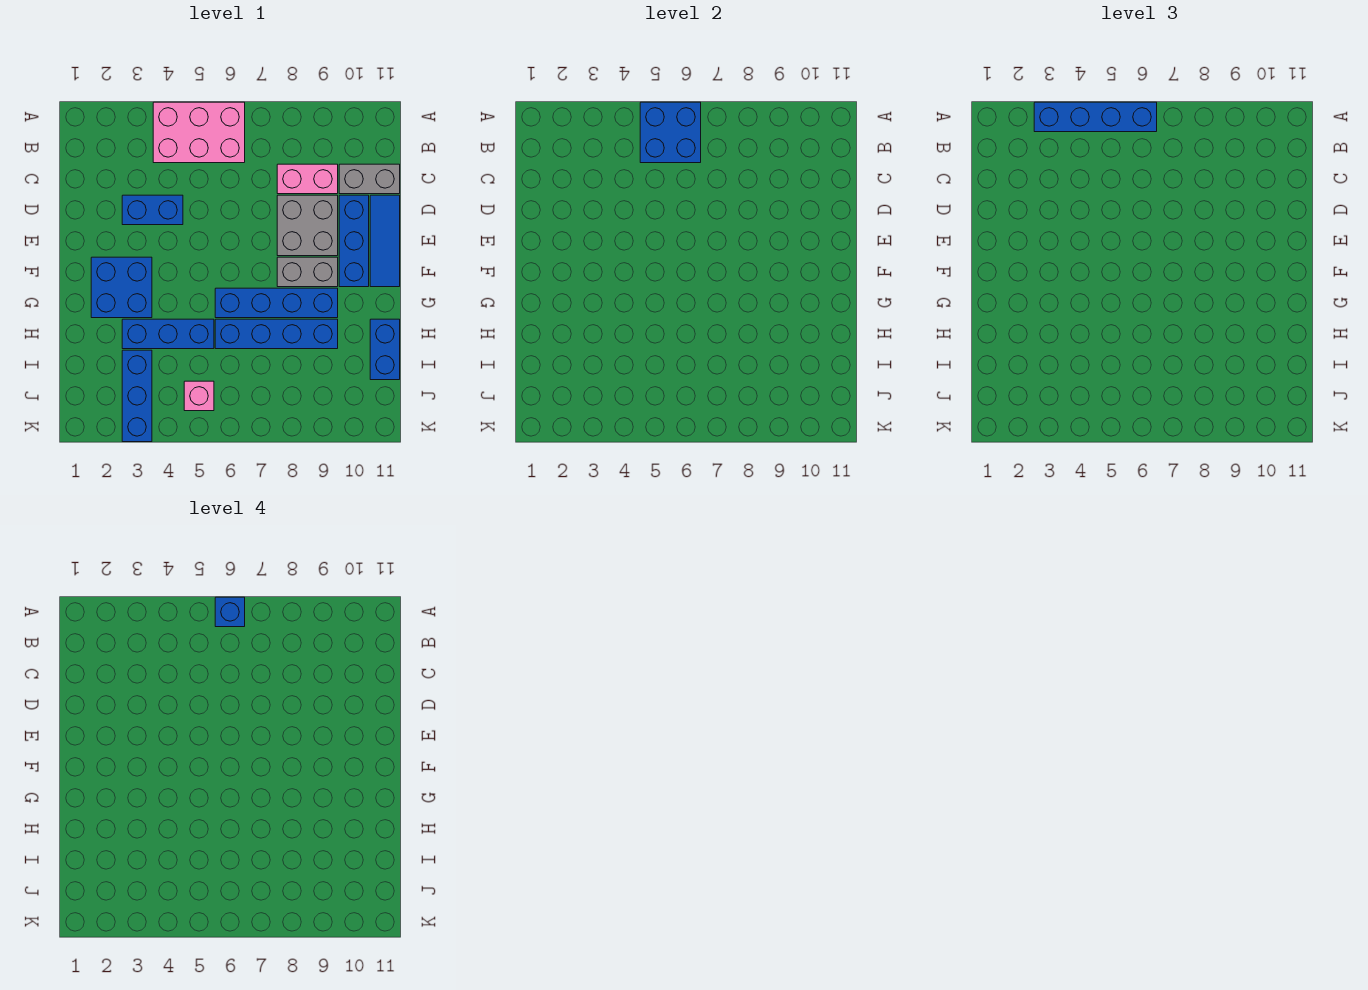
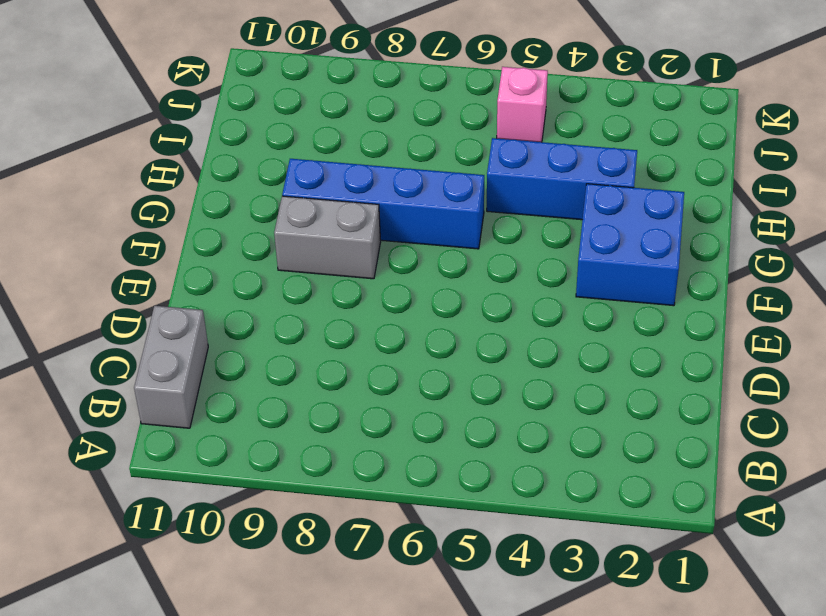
grey brick B11:C11 level 1 -> grey brick C10:C11 level 1
none -> pink brick A4:B6 level 1
none -> pink brick C8:C9 level 1
none -> blue brick D3:D4 level 1

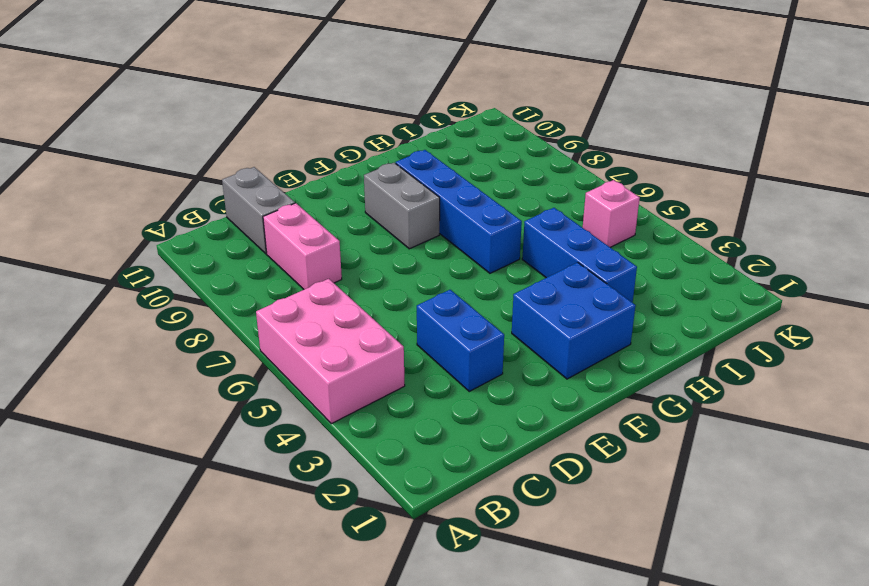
none -> grey brick D8:E9 level 1
none -> blue brick D10:F10 level 1
none -> blue tile D11:F11 level 1

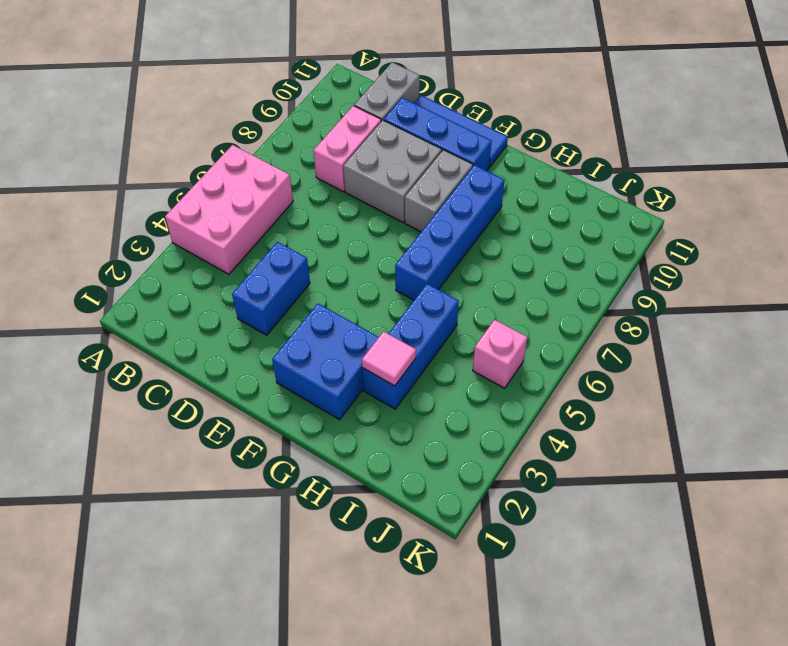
pink tile H3 level 2 -> none
none -> blue brick H6:H9 level 1
none -> blue brick H11:I11 level 1
none -> blue brick I3:K3 level 1

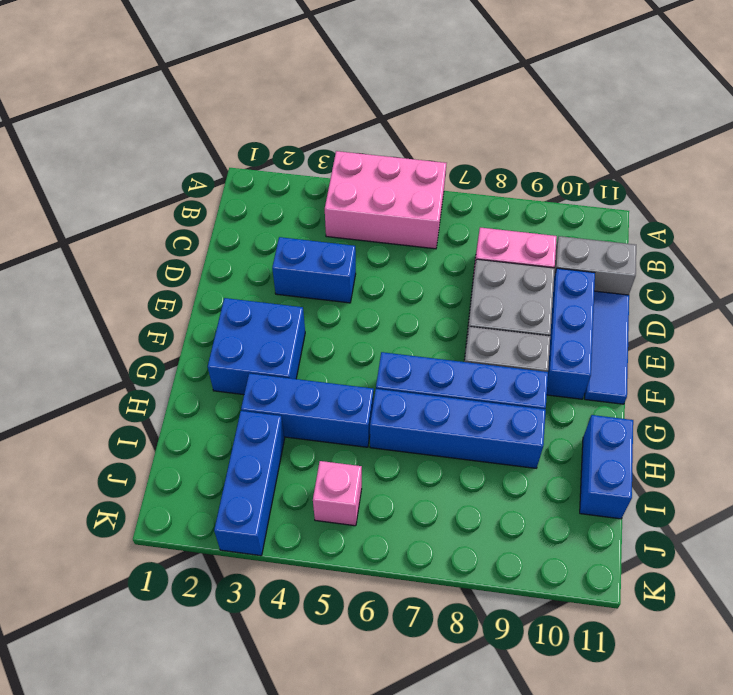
none -> blue brick A5:B6 level 2
none -> blue brick A3:A6 level 3
none -> blue brick A6 level 4

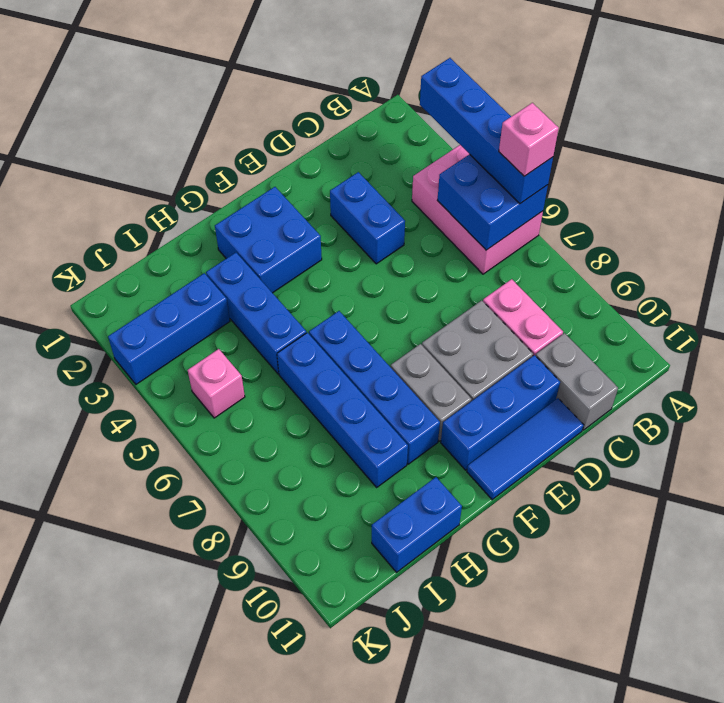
pink brick A6 level 4 -> blue brick A6 level 4

